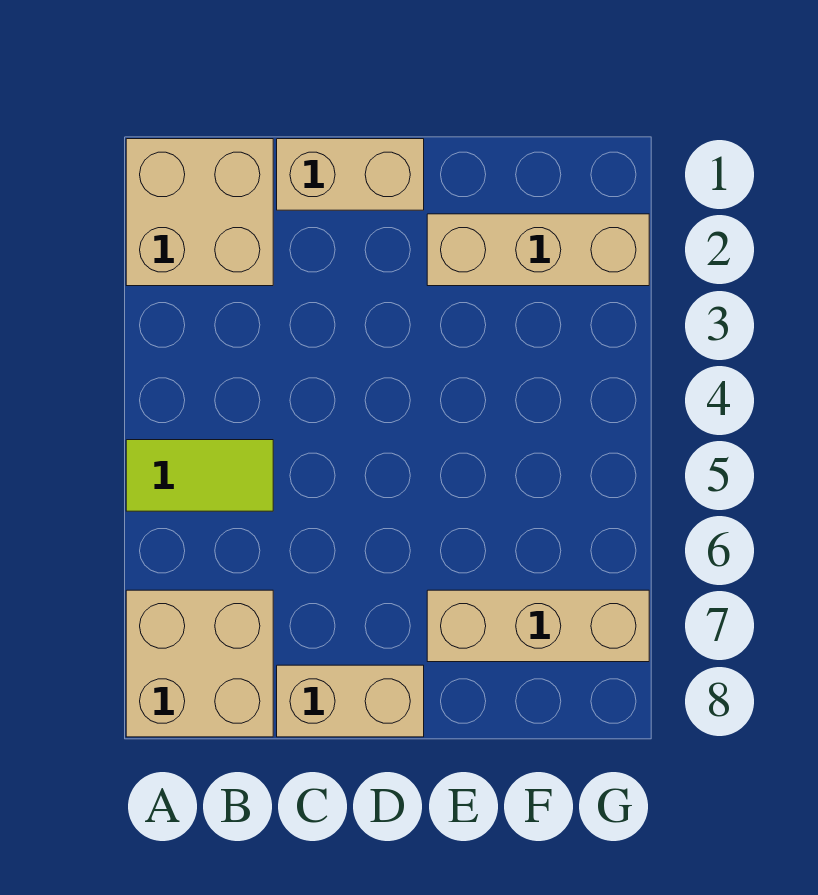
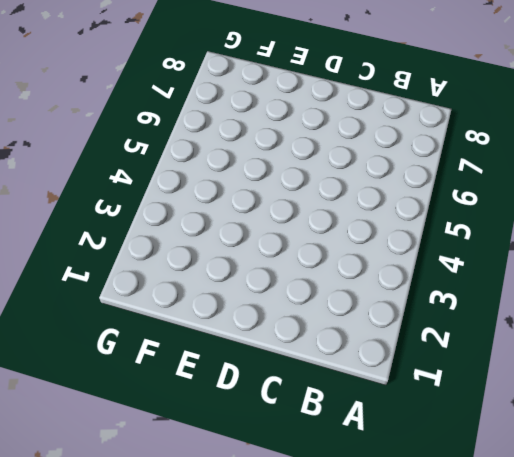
none -> tan brick A1:B2 level 1
none -> lime tile A5:B5 level 1

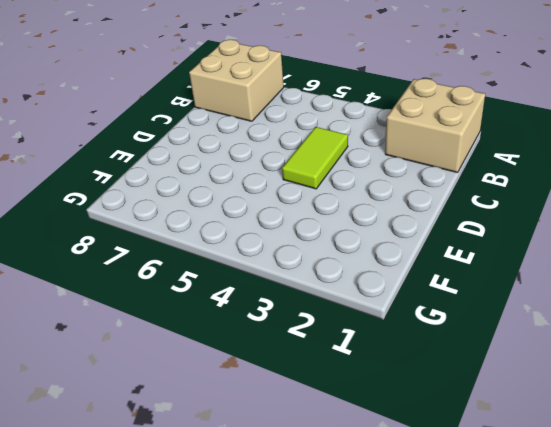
lime tile C4:D4 level 1 -> lime tile A5:B5 level 1
none -> tan brick C1:D1 level 1
none -> tan brick C8:D8 level 1

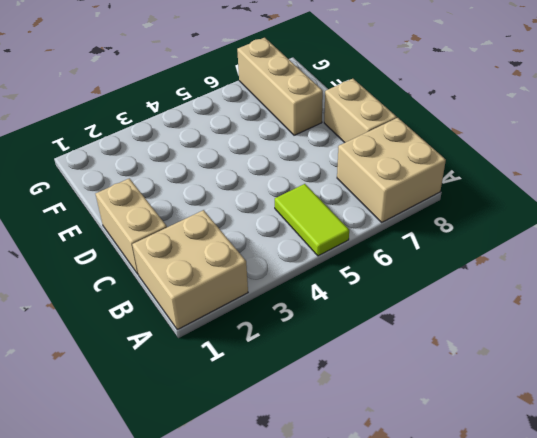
none -> tan brick E2:G2 level 1

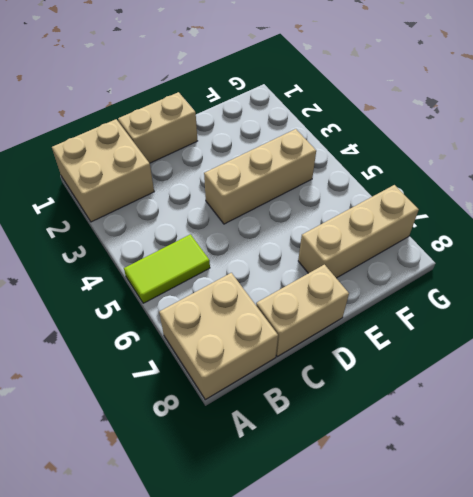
tan brick D4:F4 level 1 -> tan brick E2:G2 level 1

